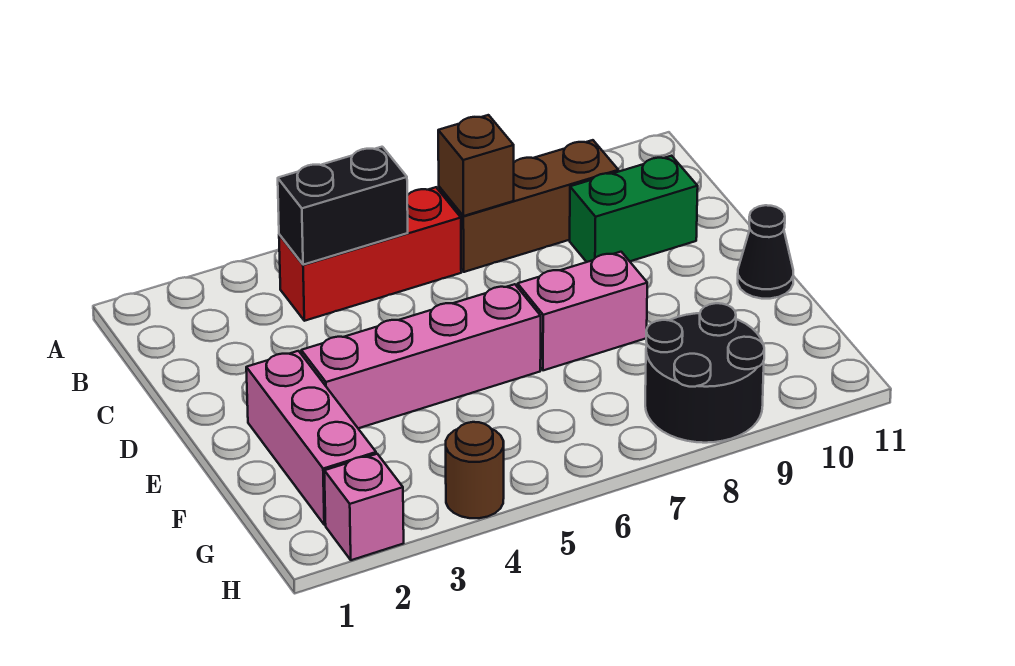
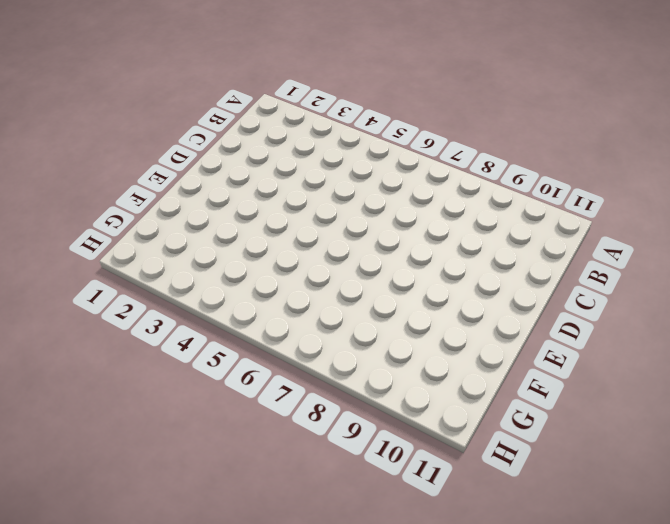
none -> red brick B4:B6 level 1
none -> brown brick B7:B9 level 1
none -> green brick C9:C10 level 1

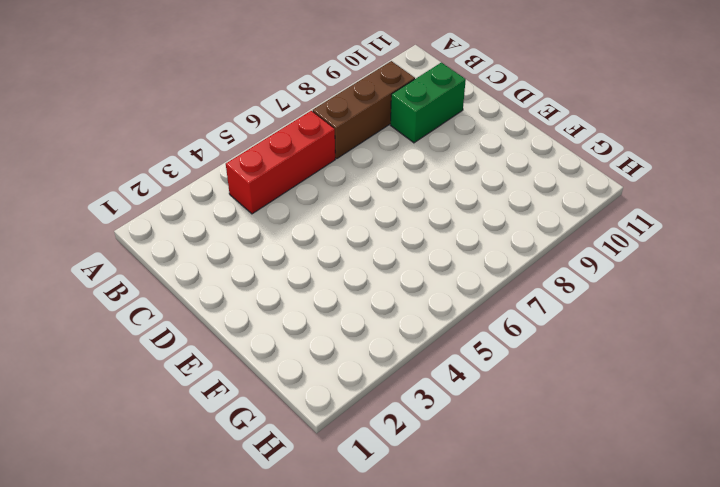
none -> pink brick E2:G2 level 1
none -> pink brick E3:E6 level 1
none -> pink brick E7:E8 level 1

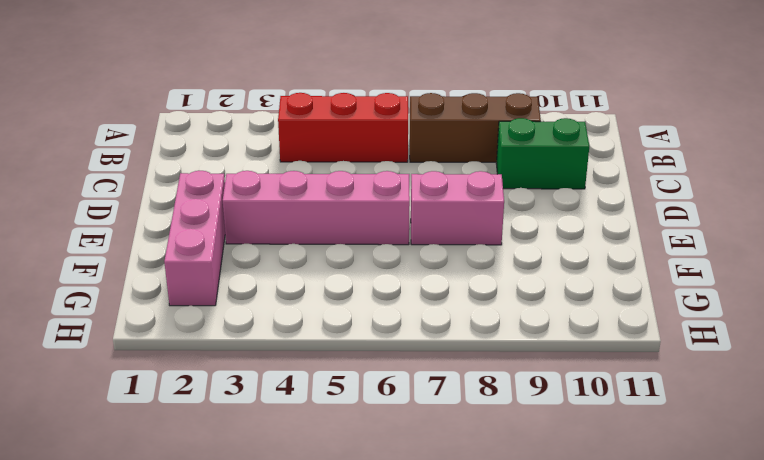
none -> black cone E11 level 1
none -> black round brick G8:H9 level 1
none -> pink brick H2 level 1

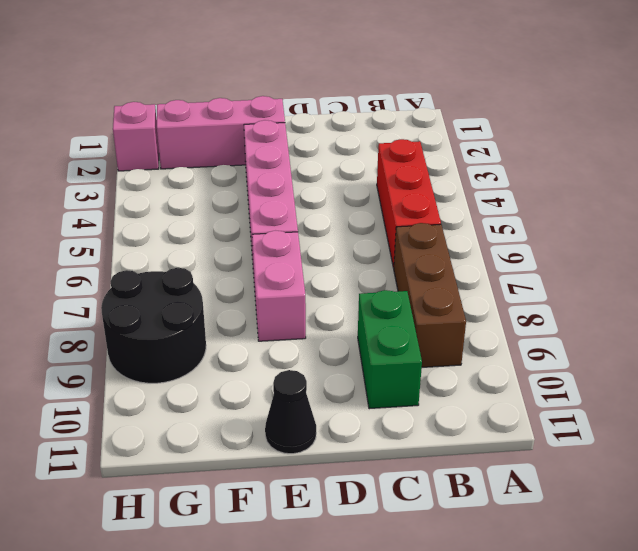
none -> brown round brick H4 level 1
none -> black brick B4:B5 level 2
none -> brown brick B7 level 2

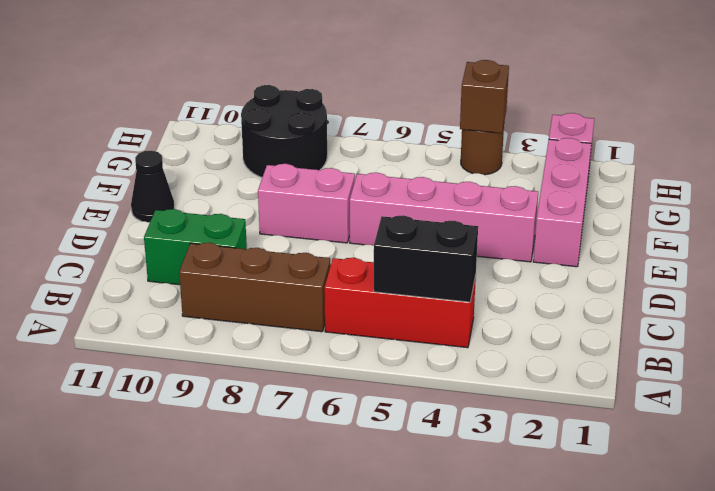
brown brick H4 level 2 -> brown brick B7 level 2

